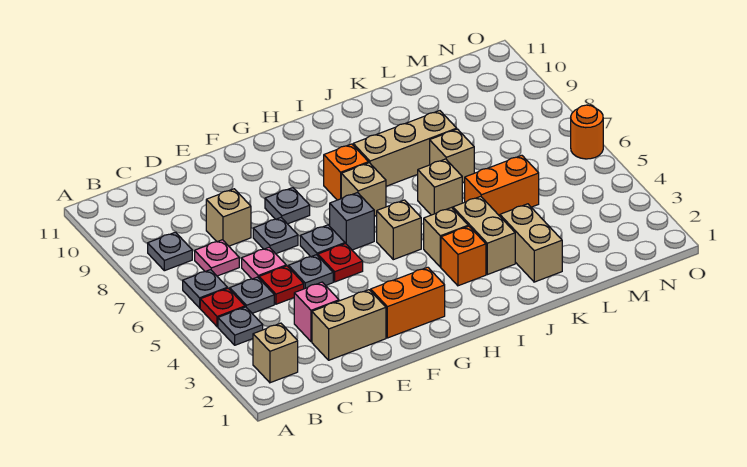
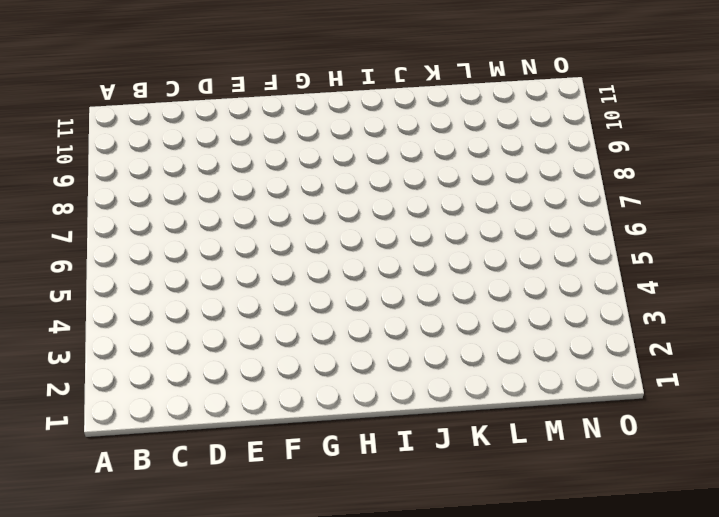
none -> tan brick B2 level 1
none -> grey plate B4 level 1
none -> red plate B5 level 1
none -> grey plate B6 level 1

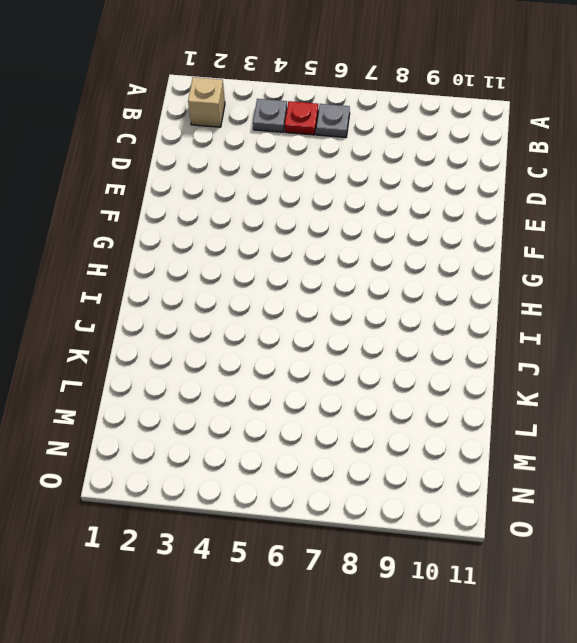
none -> grey plate B8 level 1
none -> grey plate C5 level 1
none -> pink plate C7 level 1
none -> tan brick D2:E2 level 1

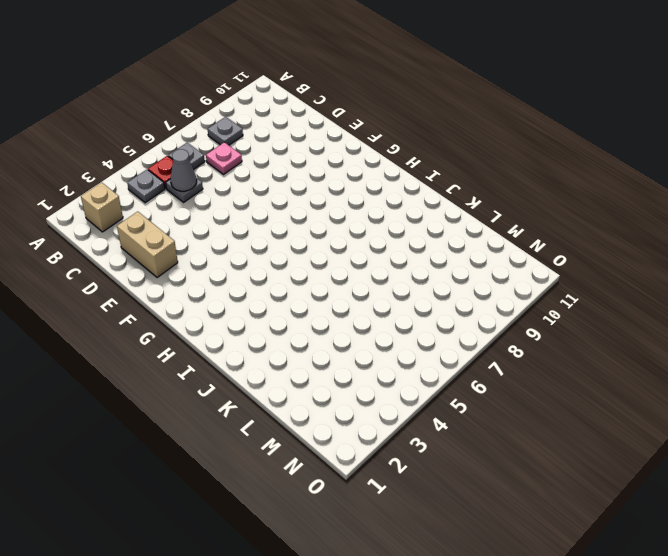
grey cone C5 level 2 -> none
none -> pink brick D3 level 1
none -> red plate D5 level 1
none -> pink plate D6 level 1
none -> tan brick D8 level 1

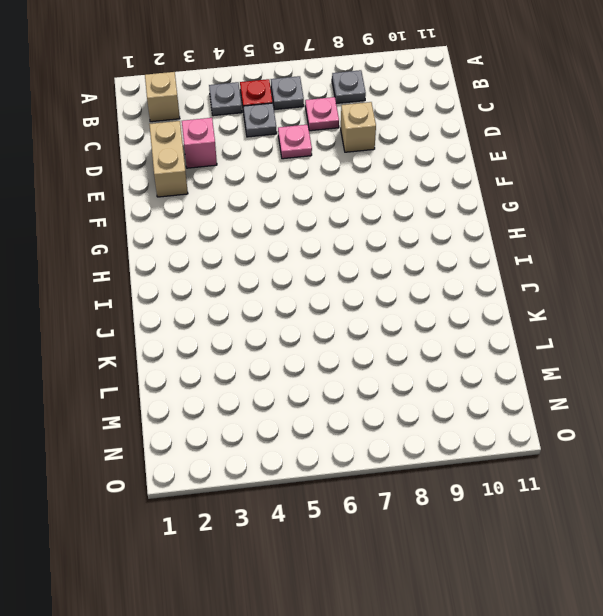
none -> red plate D5 level 1
none -> grey plate E5 level 1
none -> grey plate E7 level 1
none -> orange brick F2:G2 level 1

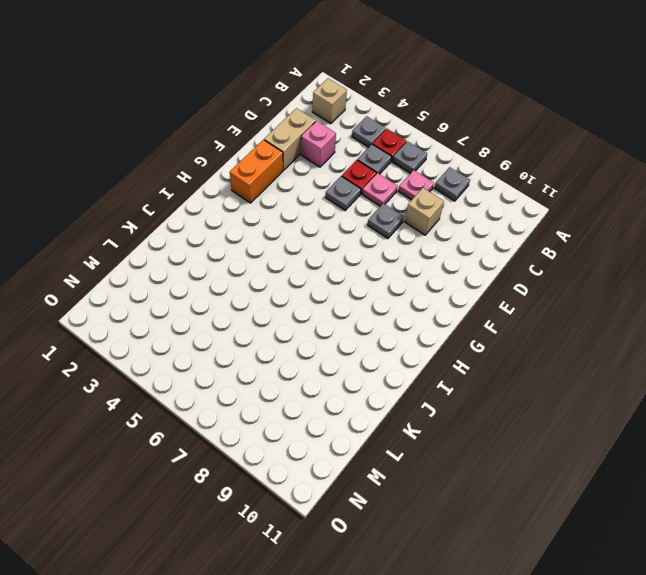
none -> red plate F5 level 1
none -> grey plate F6 level 1
none -> grey plate F8 level 1
none -> grey brick G6 level 1

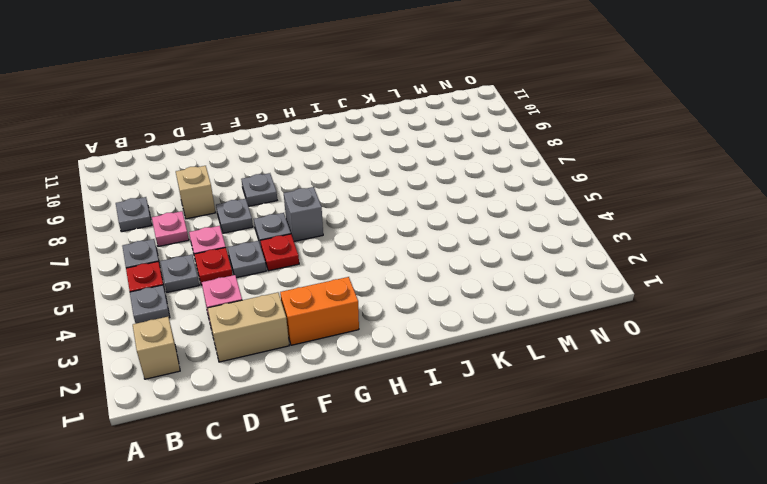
none -> tan brick H5 level 1
none -> tan brick H7 level 1
none -> orange brick H8 level 1
none -> orange brick I3 level 1

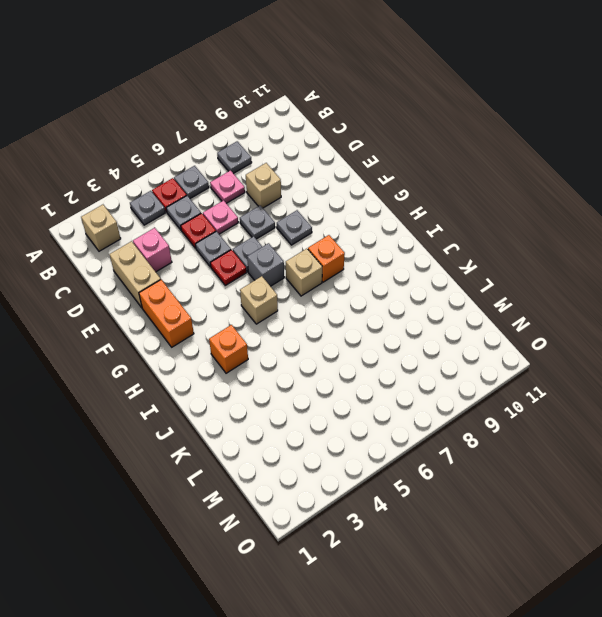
none -> tan brick I4 level 1
none -> tan brick I8:K8 level 1
none -> tan brick J3:J4 level 1
none -> tan brick J6 level 1

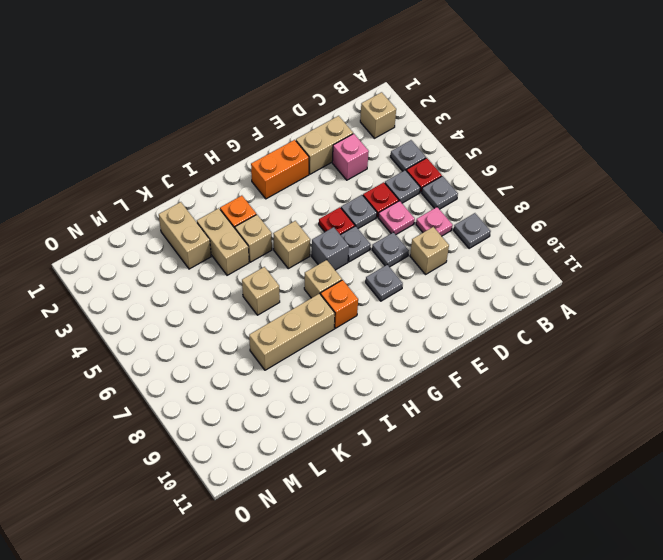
none -> orange brick K5:L5 level 1
none -> tan brick K7 level 1
none -> orange round brick O6 level 1

